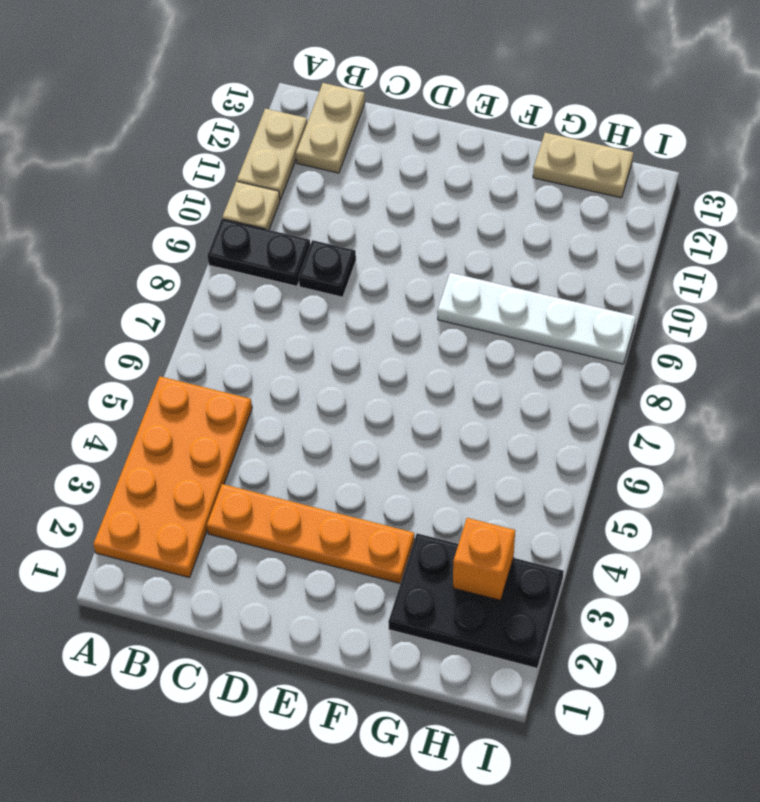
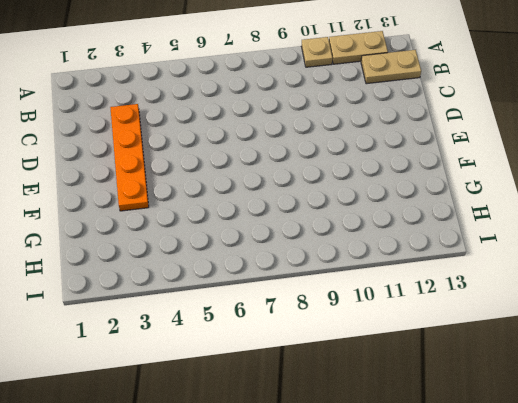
none -> orange plate A2:B5 level 1
none -> black plate A9:B9 level 1

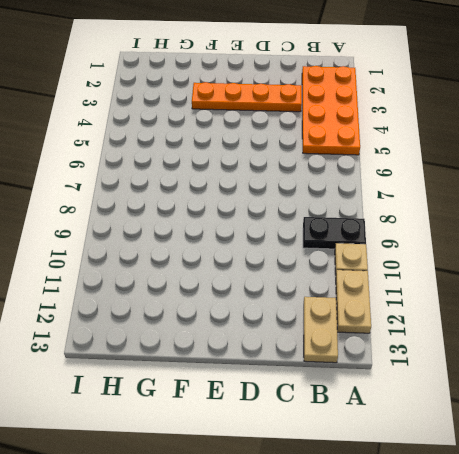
none -> black plate C9 level 1
none -> white plate F9:I9 level 1

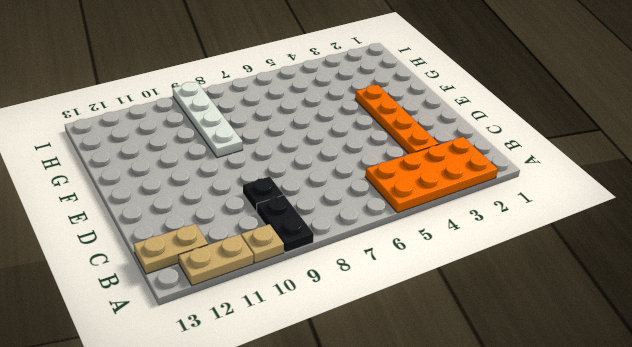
none -> black plate G2:I3 level 1
none -> tan plate G13:H13 level 1

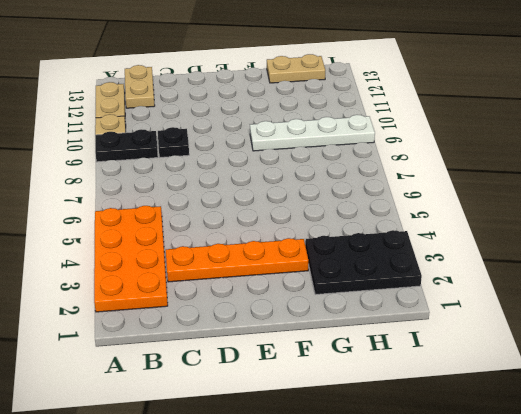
none -> orange brick H3 level 2

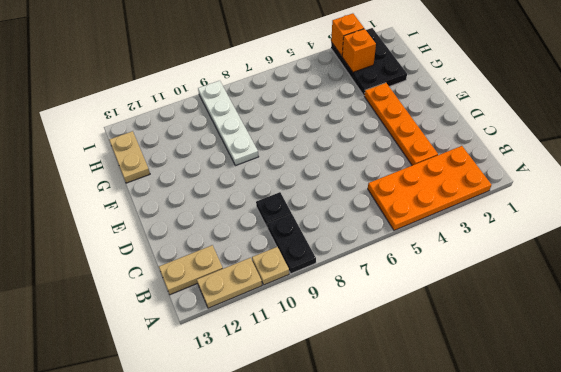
orange brick I3 level 2 -> none

